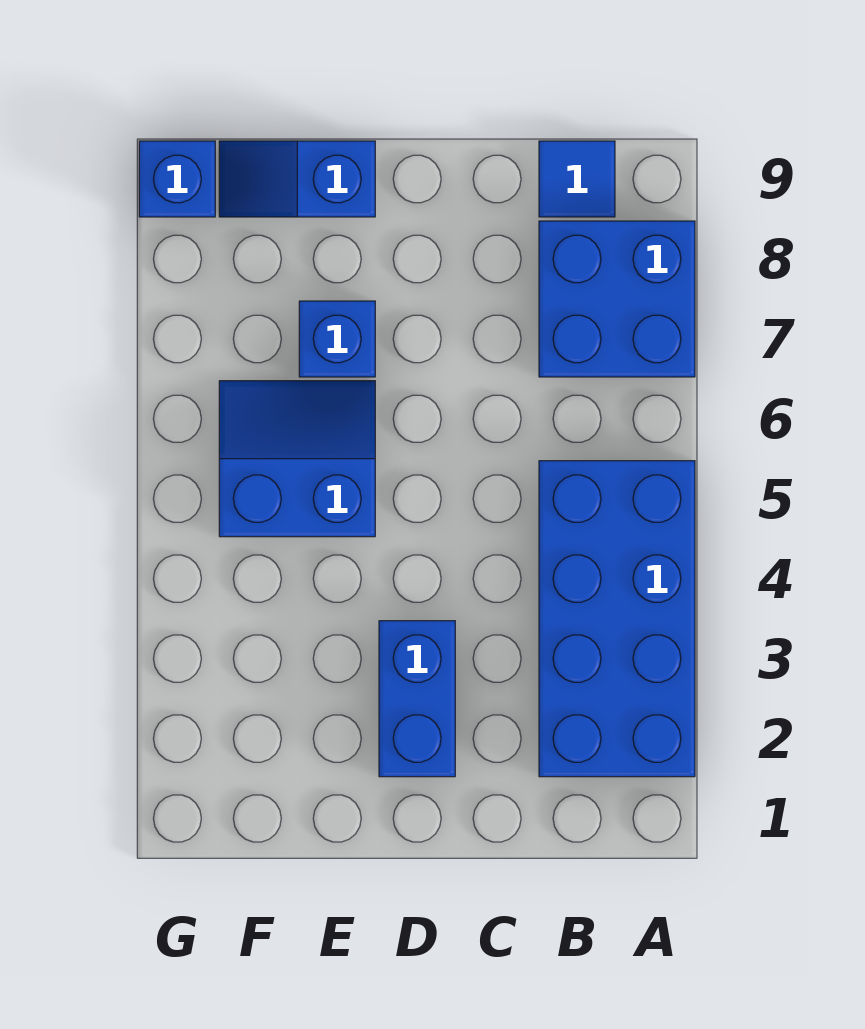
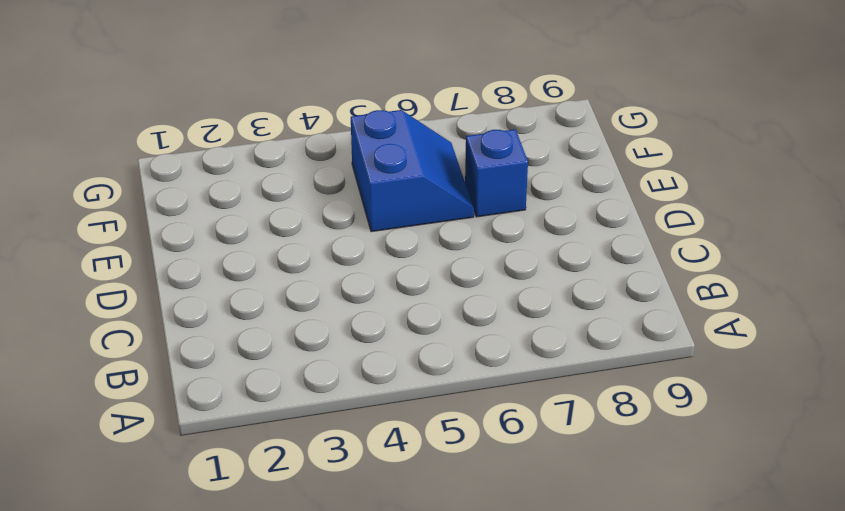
none -> blue brick A2:B5 level 1
none -> blue brick A7:B8 level 1

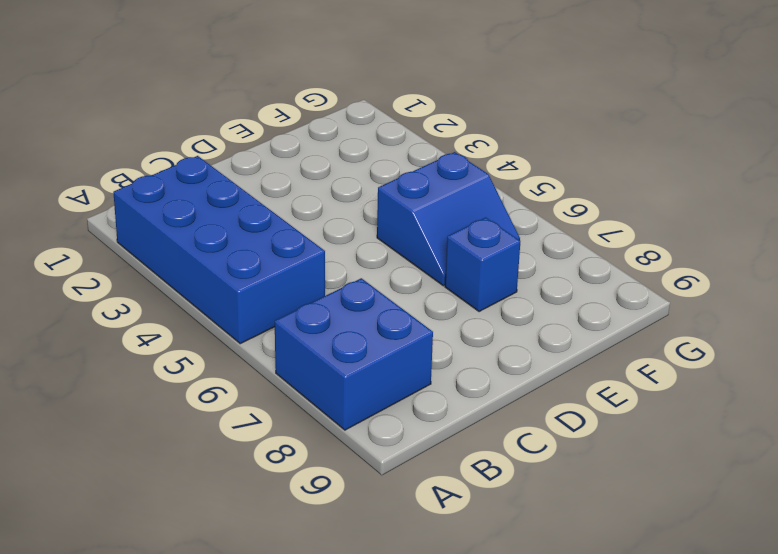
none -> blue tile B9 level 1
none -> blue brick D2:D3 level 1

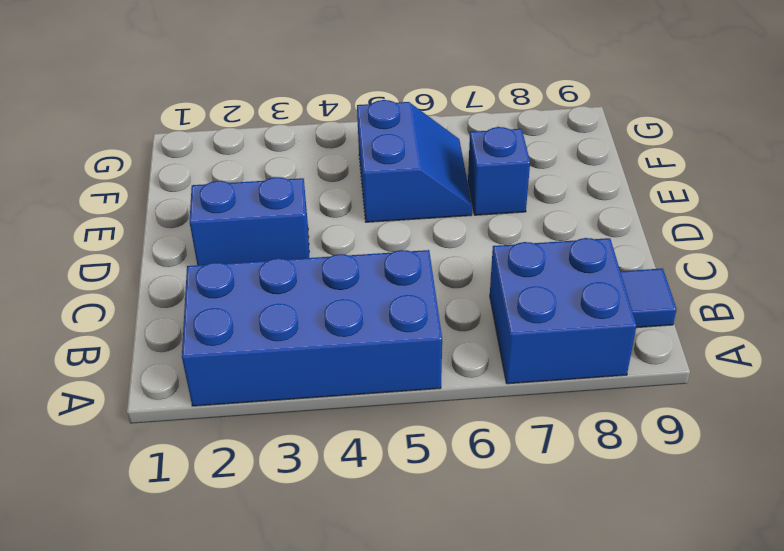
none -> blue slope E9:F9 level 1 top E
none -> blue brick G9 level 1

